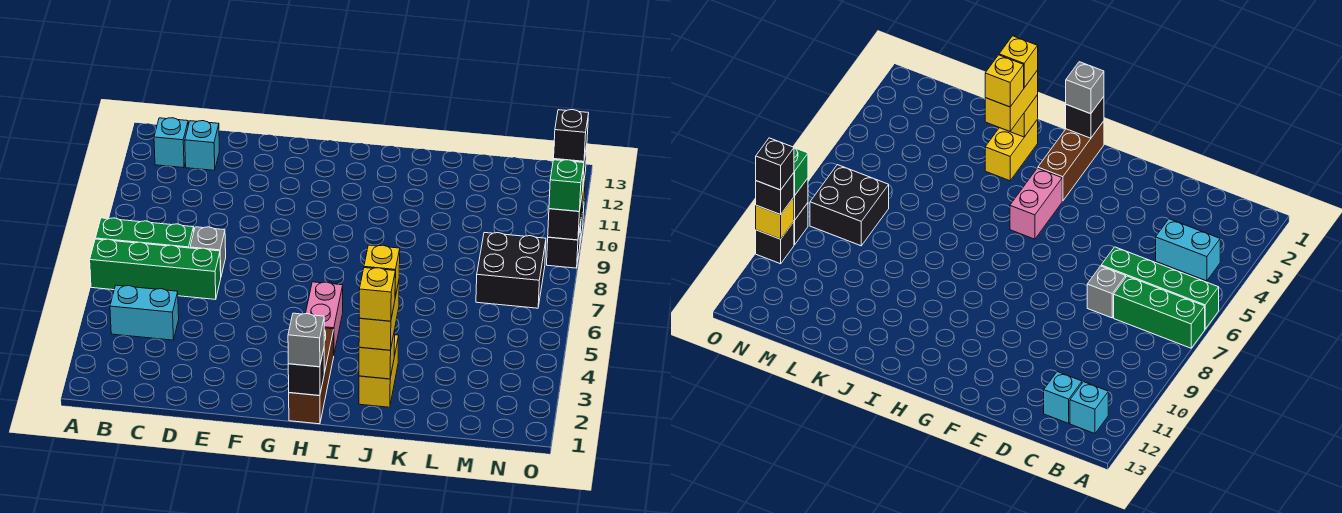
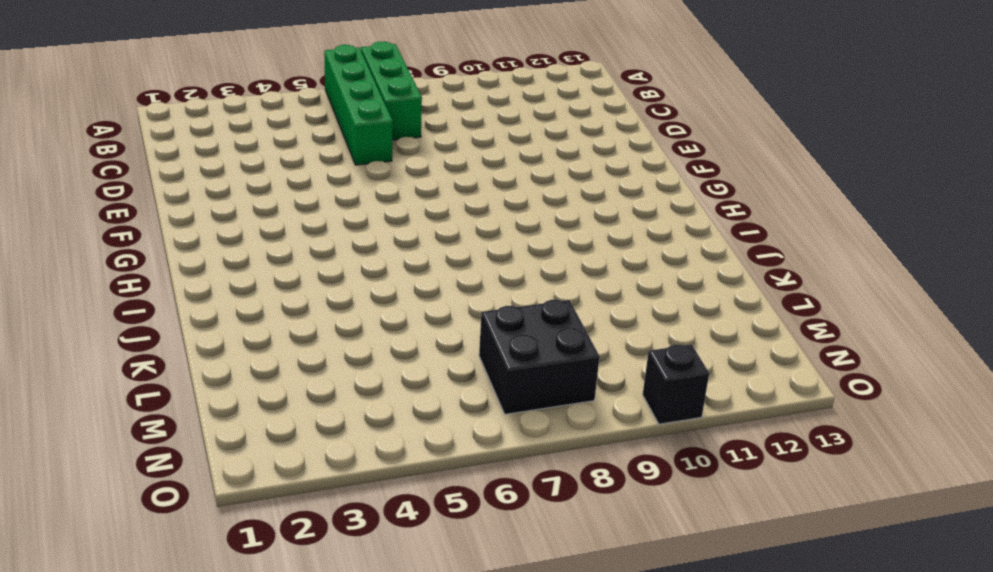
none -> cyan brick B4:C4 level 1
none -> cyan brick B12 level 1
none -> cyan brick C12 level 1

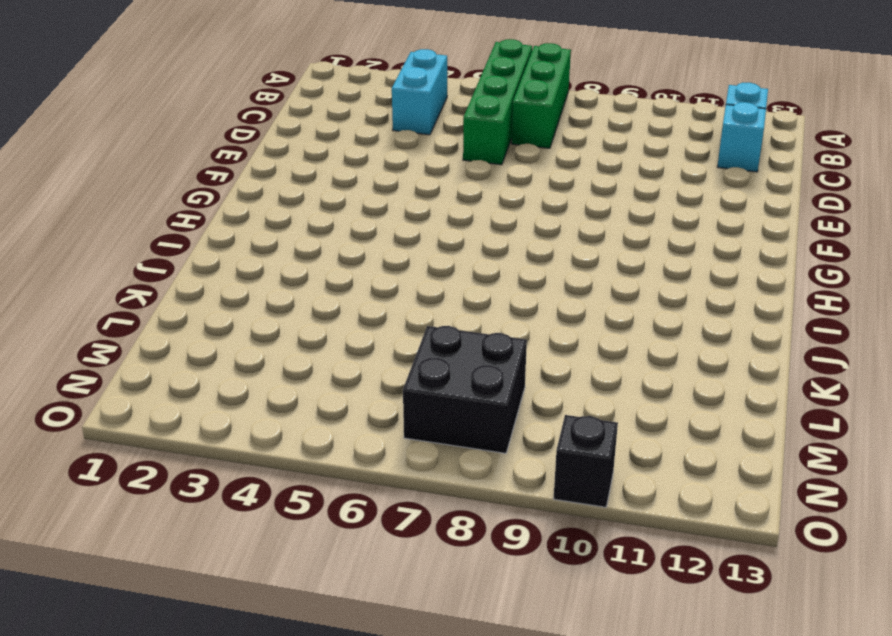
none -> grey brick D7 level 1
none -> brown brick H1:H3 level 1
none -> pink brick H4:H5 level 1

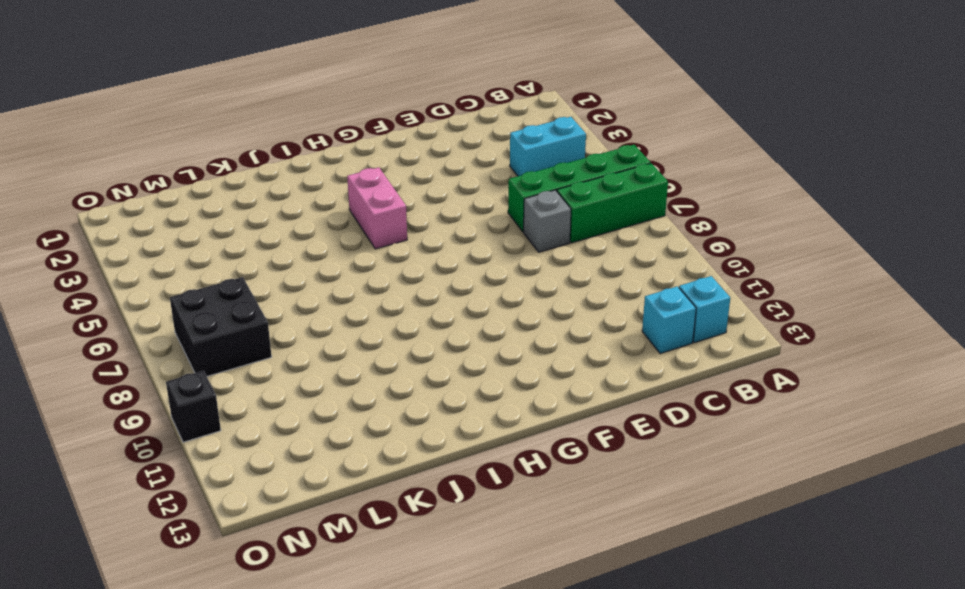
none -> brown brick H1:H3 level 1
none -> yellow brick J2:J3 level 1
none -> black brick O9 level 1

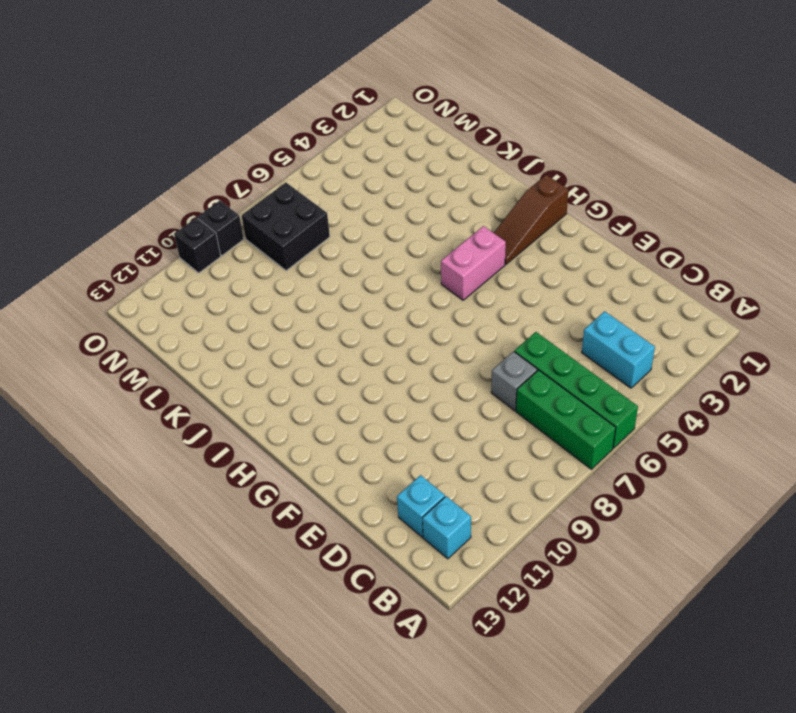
brown slope H1:H3 level 1 top 1 -> brown brick H1:H3 level 1
none -> yellow brick J2:J3 level 1
none -> black brick H1 level 2
none -> yellow brick J2 level 2

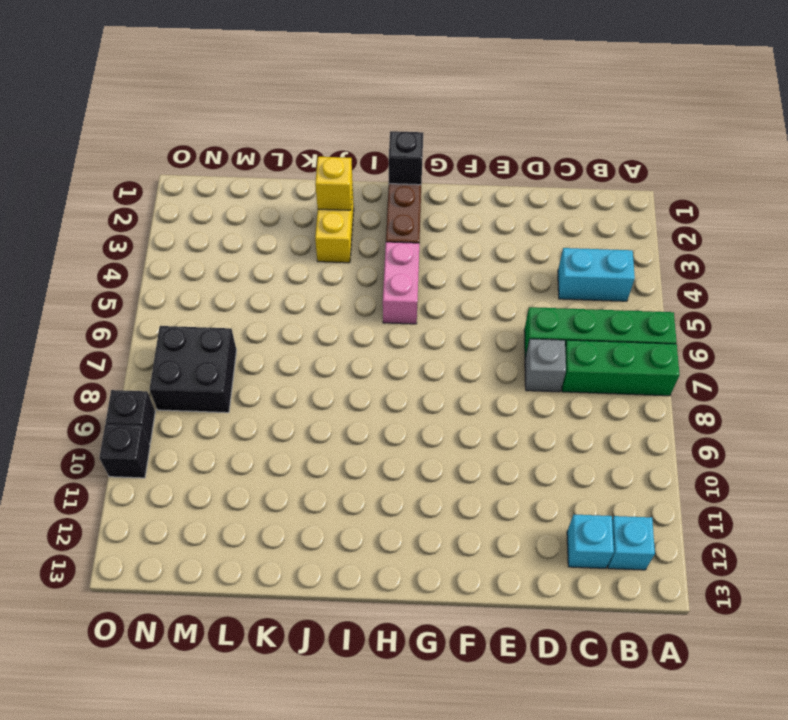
none -> black brick O9 level 2
none -> yellow brick O10 level 2
none -> grey brick H1 level 3

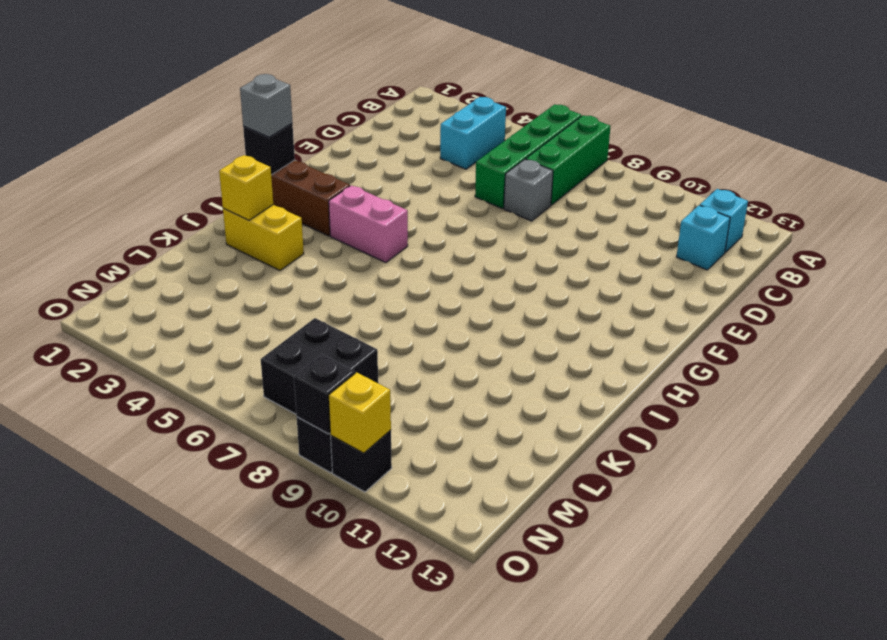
none -> yellow brick J2:J3 level 3
none -> green brick O9 level 3
none -> black brick O10 level 3

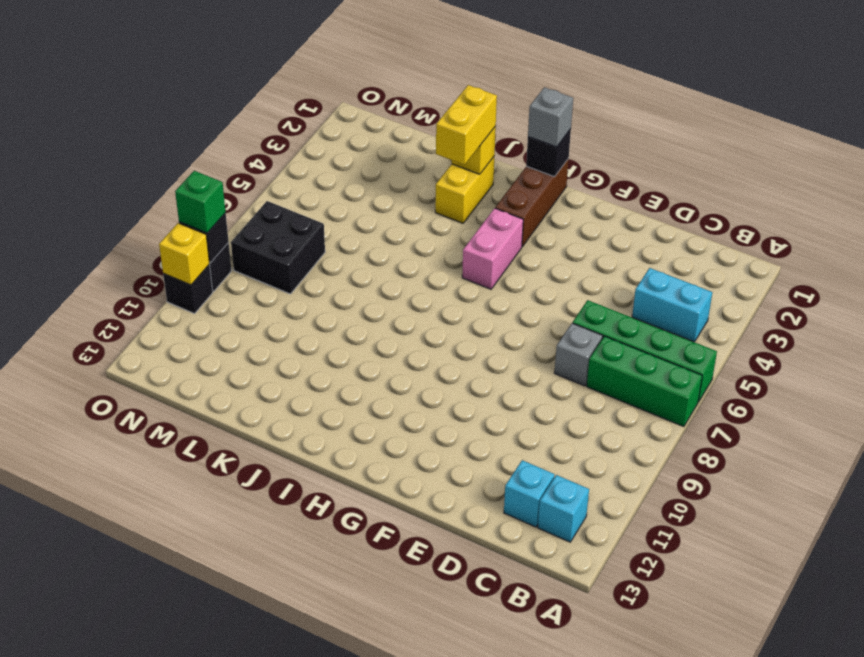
none -> black brick O10 level 3
none -> yellow brick J2 level 4
none -> yellow brick J3 level 4

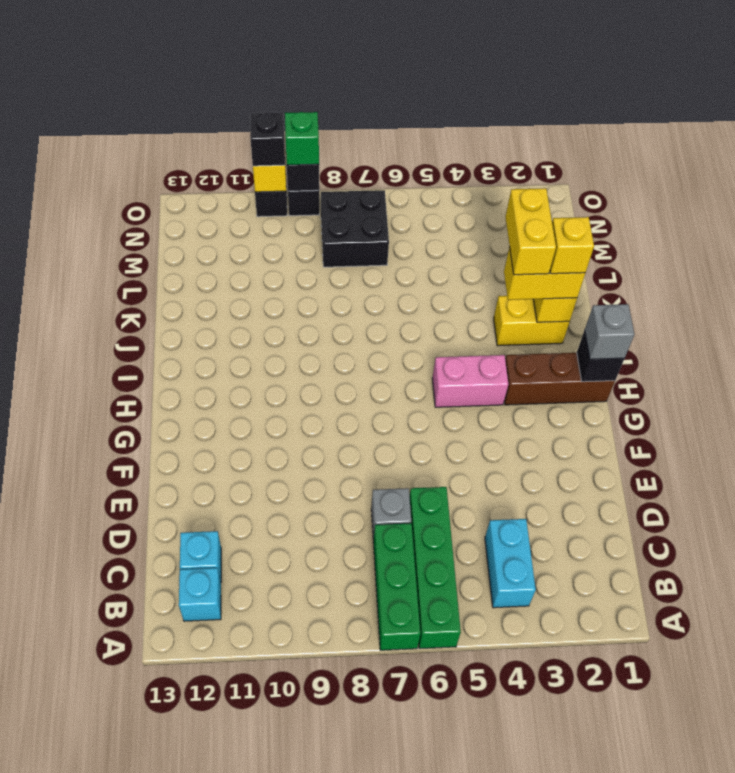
yellow brick J3:K3 level 4 -> yellow brick J3 level 4
none -> black brick O10 level 4

